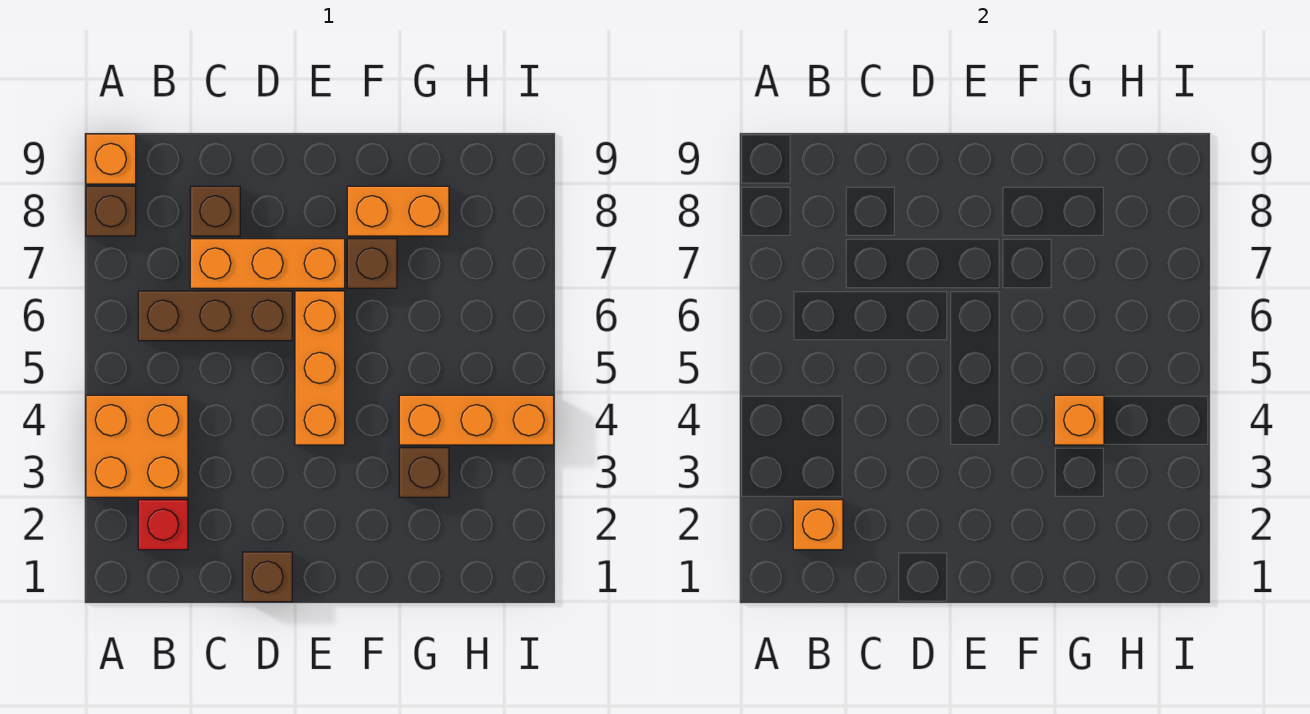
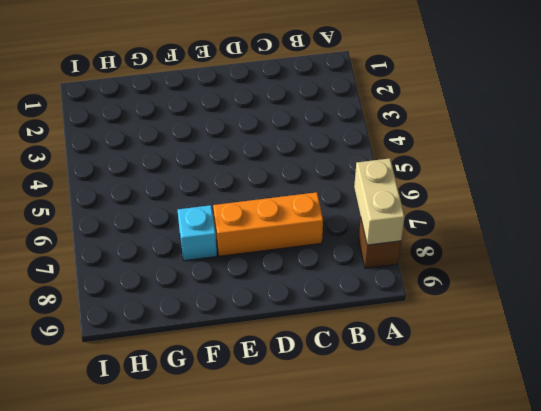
tan brick A7:A8 level 2 -> none
cyan brick F7 level 1 -> brown brick F7 level 1
none -> orange brick A3:B4 level 1
none -> orange brick A9 level 1
none -> red brick B2 level 1

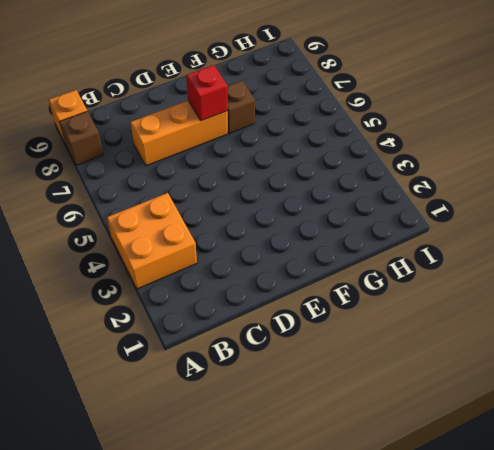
red brick E7 level 2 -> red brick B2 level 1
none -> brown brick B6:D6 level 1
none -> brown brick C8 level 1
none -> brown brick D1 level 1

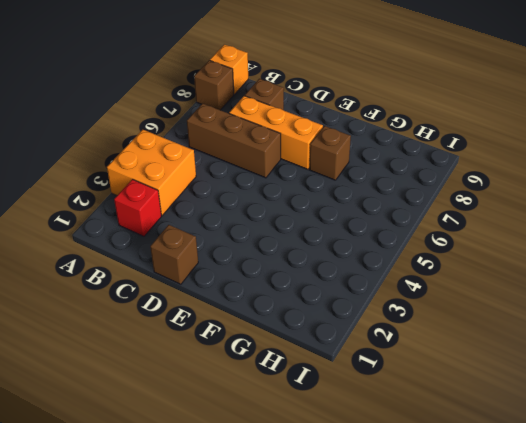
none -> orange brick E4:E6 level 1
none -> orange brick F8:G8 level 1
none -> brown brick G3 level 1

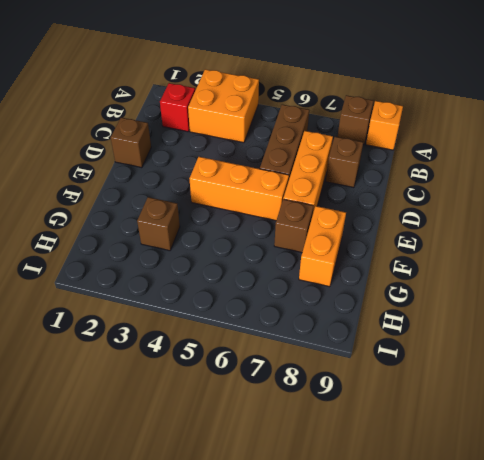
none -> orange brick G4:I4 level 1
none -> orange brick B2 level 2
none -> orange brick G4 level 2

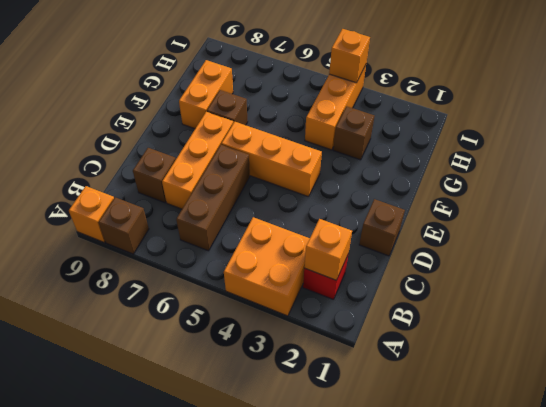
orange brick I4 level 2 -> orange brick G4 level 2

